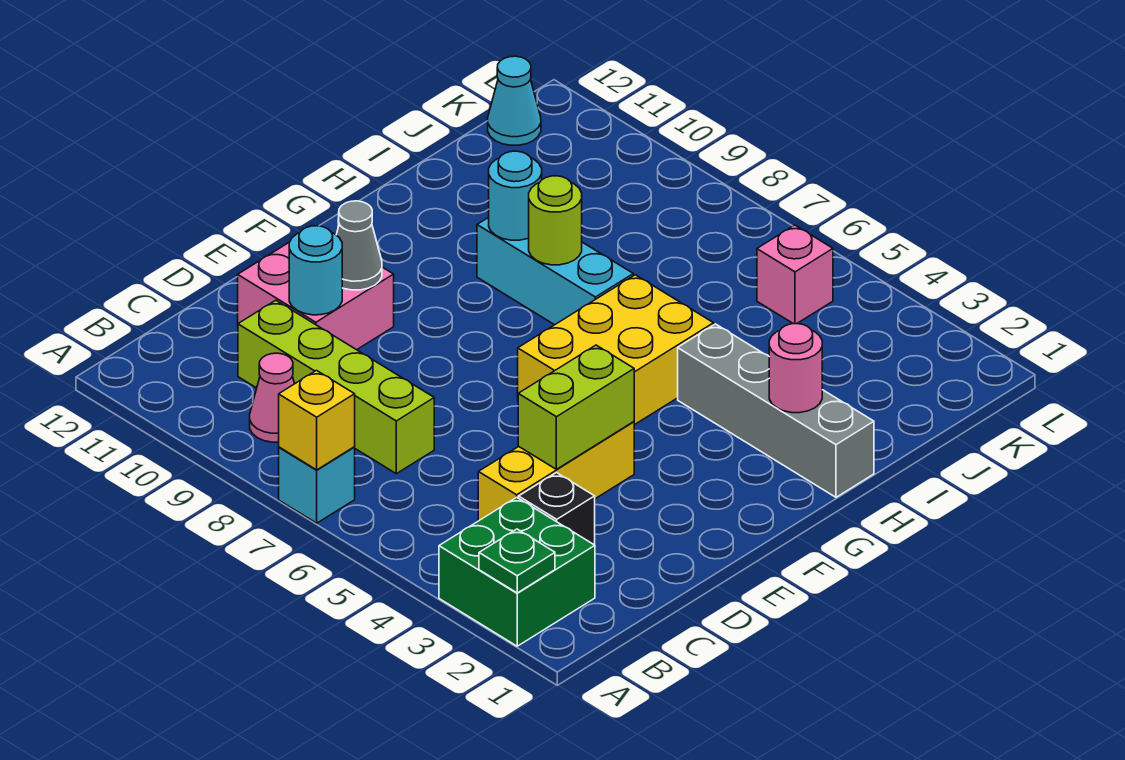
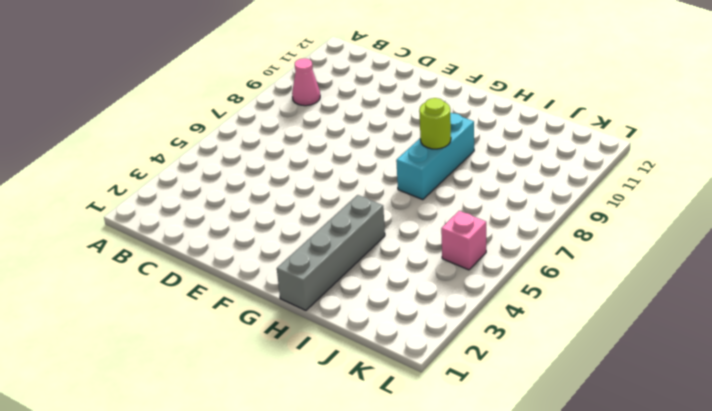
none -> green brick A2:B3 level 1
none -> cyan brick A7 level 1
none -> black brick C3 level 1

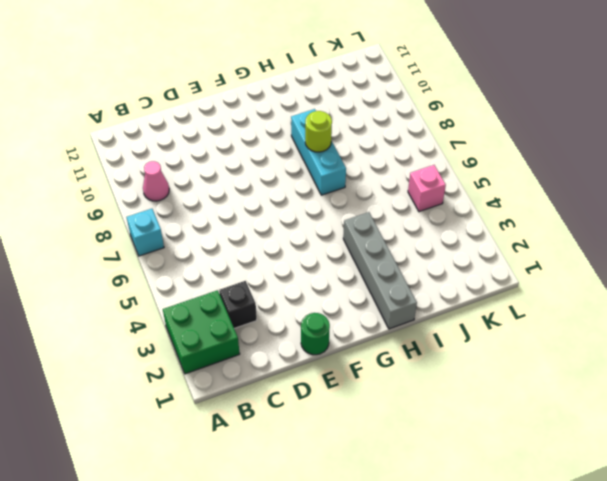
green round brick E1 level 1 -> none
none -> yellow brick C4:E4 level 1
none -> lime brick C7:C10 level 1
none -> pink brick D10:E11 level 1

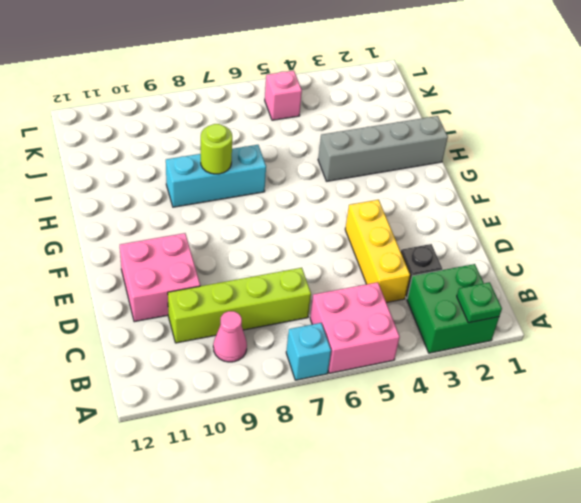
pink brick A5:B6 level 1 -> none
none -> yellow brick F5:H6 level 1
none -> cyan cone K12 level 1
none -> yellow brick A7 level 2

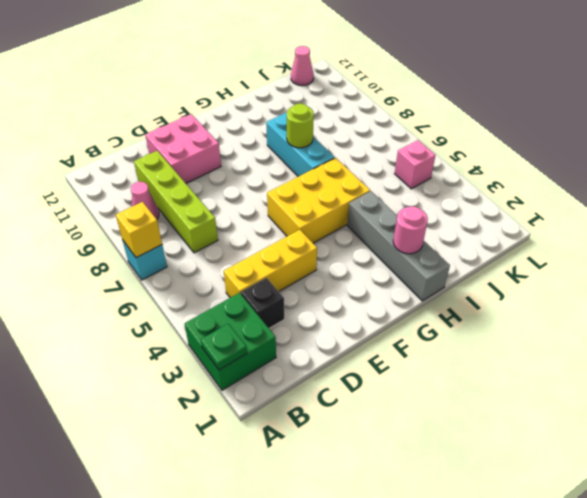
pink cone K12 level 1 -> cyan cone K12 level 1
none -> lime brick D4:E4 level 2
none -> cyan round brick D10 level 2
none -> grey cone E10 level 2

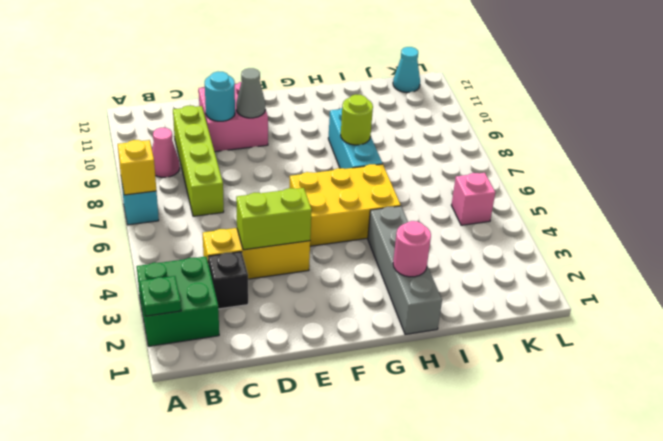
none -> cyan round brick H9 level 2

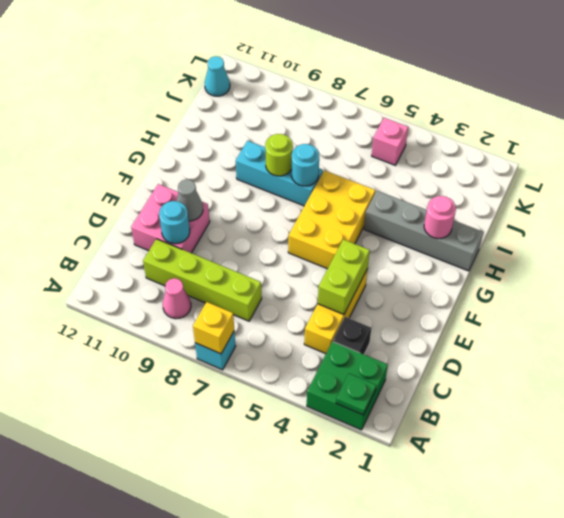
cyan round brick H7 level 2 -> cyan round brick H9 level 2

